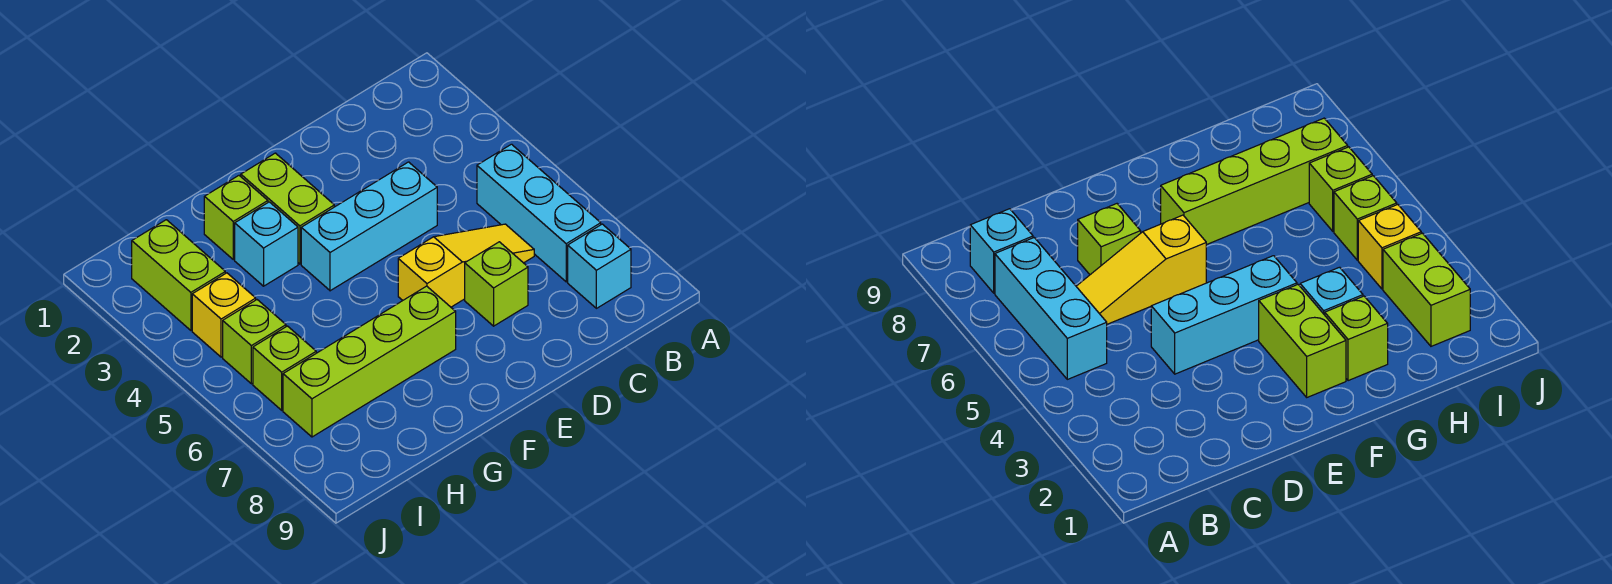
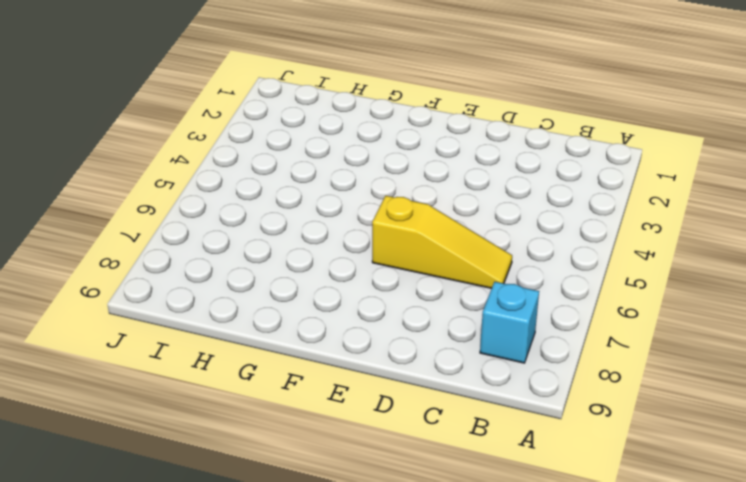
none -> cyan brick B5:B7 level 1
none -> cyan brick D4:F4 level 1
none -> lime brick D7 level 1

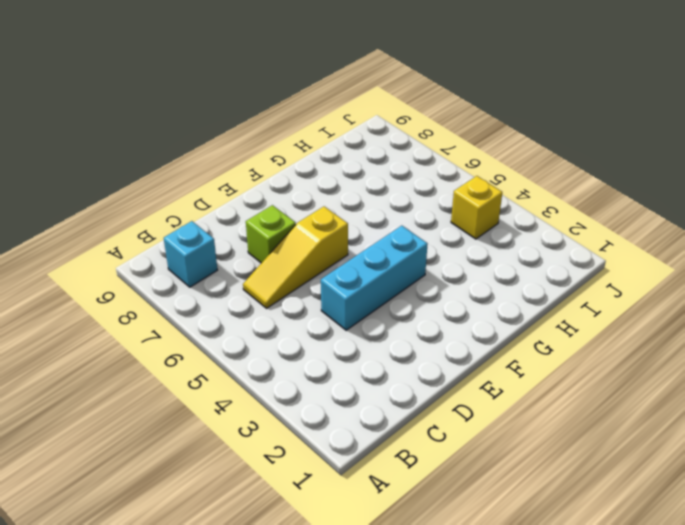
none -> cyan brick B5:B7 level 1
none -> lime brick F2:F3 level 1
none -> lime brick F7:I7 level 1

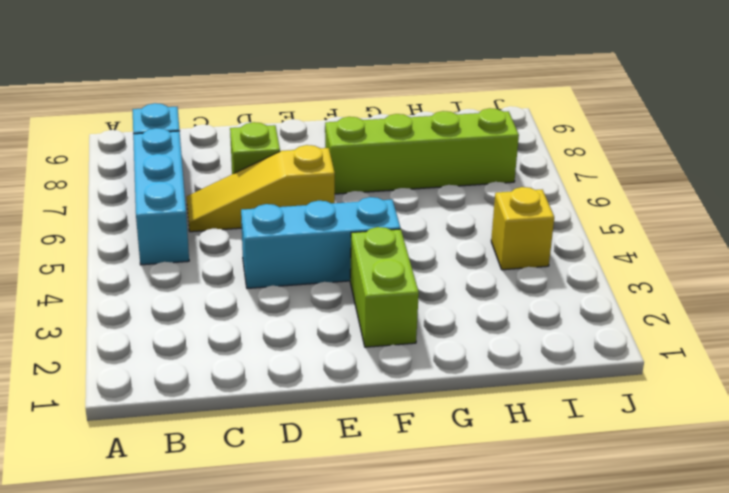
none -> lime brick G2 level 1
none -> cyan brick G3 level 1
none -> lime brick I2:I3 level 1

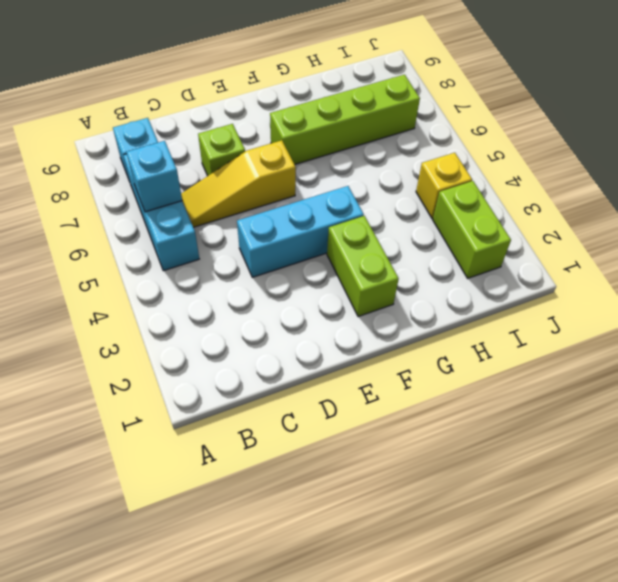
cyan brick B6 level 2 -> cyan brick G3 level 1
none -> lime brick G2 level 1
none -> lime brick I5 level 1
none -> lime brick I6 level 1

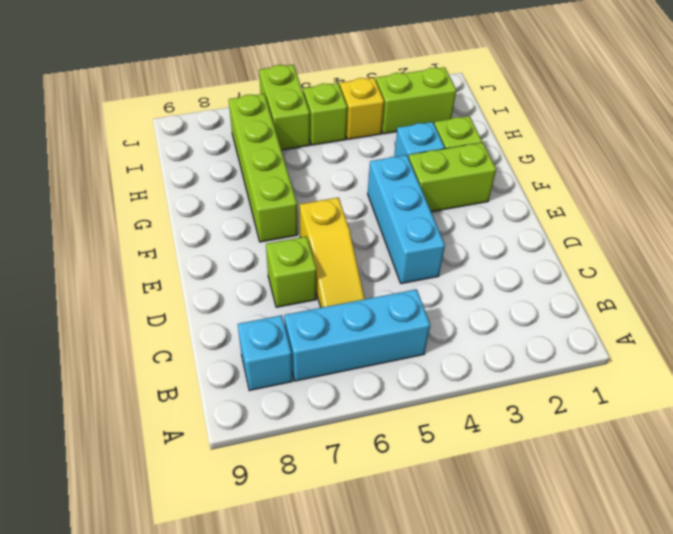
lime brick I6:J6 level 1 -> lime brick I6 level 1

